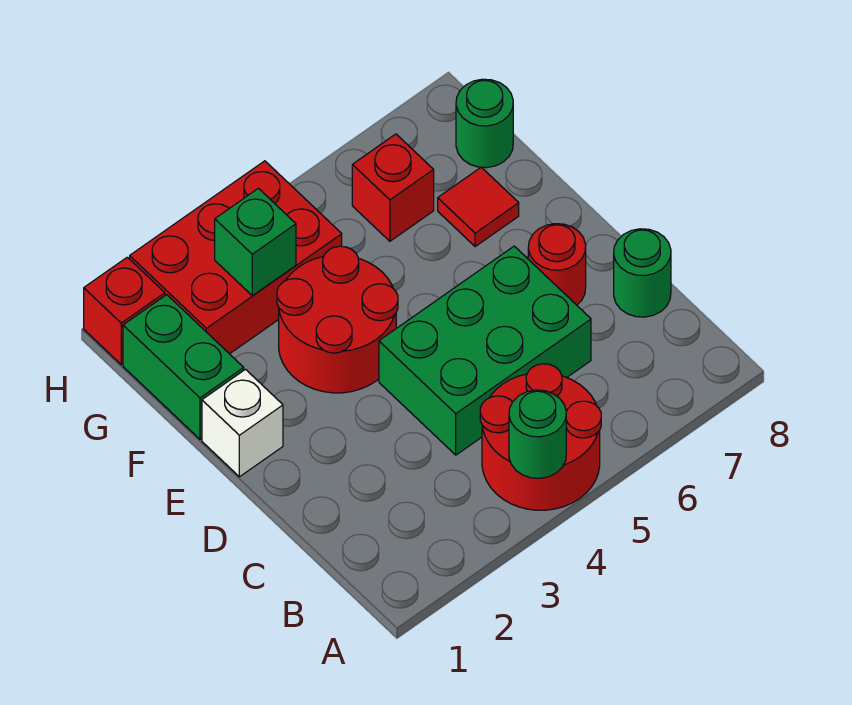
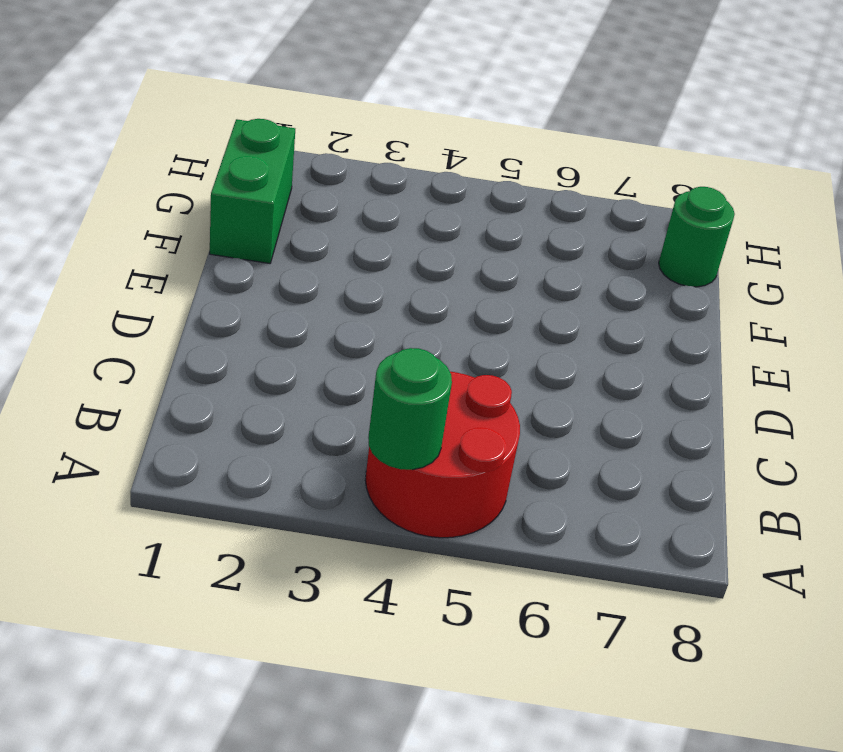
none -> green brick C4:D6 level 1
none -> green round brick C8 level 1
none -> red round brick D7 level 1

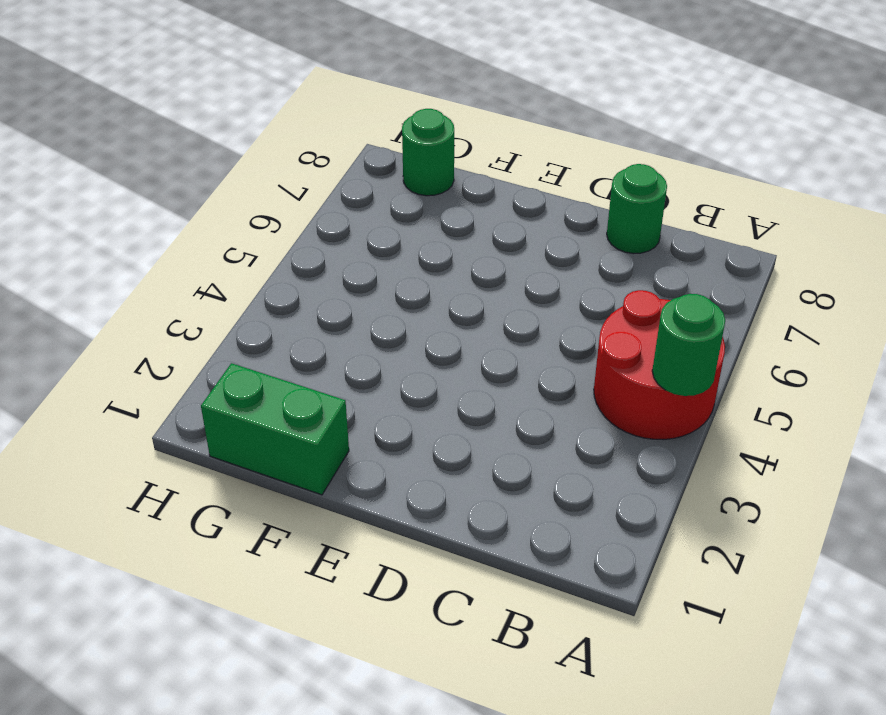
none -> green brick C4:D6 level 1
none -> red round brick D7 level 1
none -> white brick E1 level 1

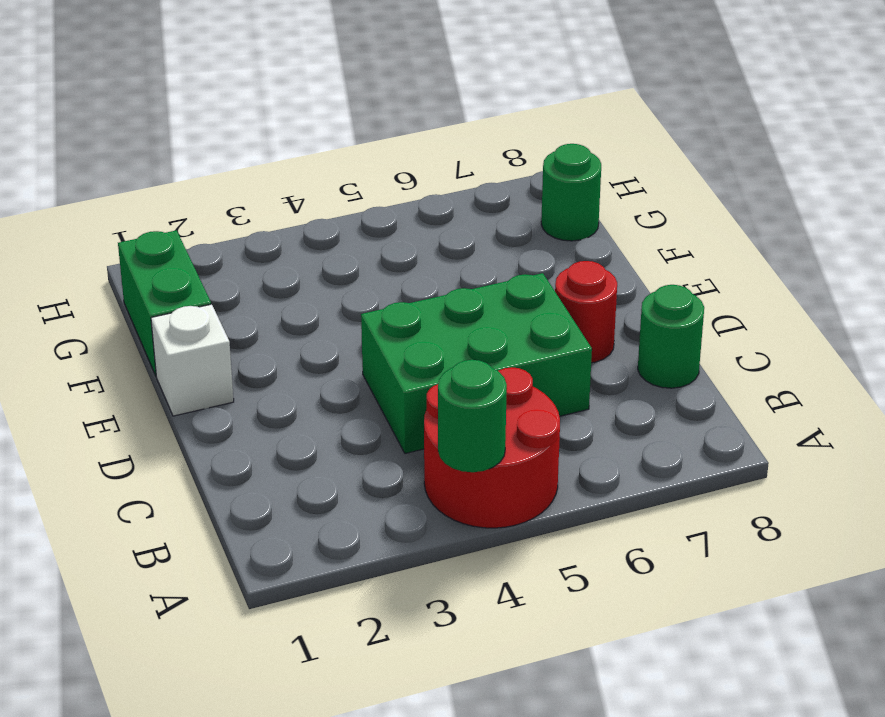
none -> red round brick E3:F4 level 1
none -> red tile F7 level 1
none -> red brick G2:H4 level 1

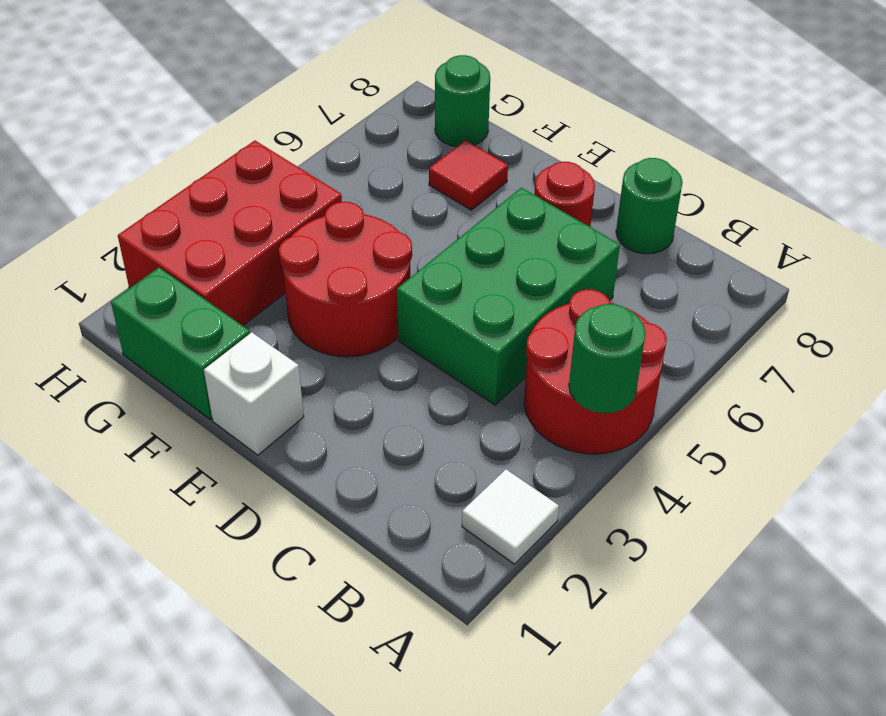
white tile A2 level 1 -> none
none -> red brick G6 level 1
none -> red brick H1 level 1
none -> green brick G3 level 2

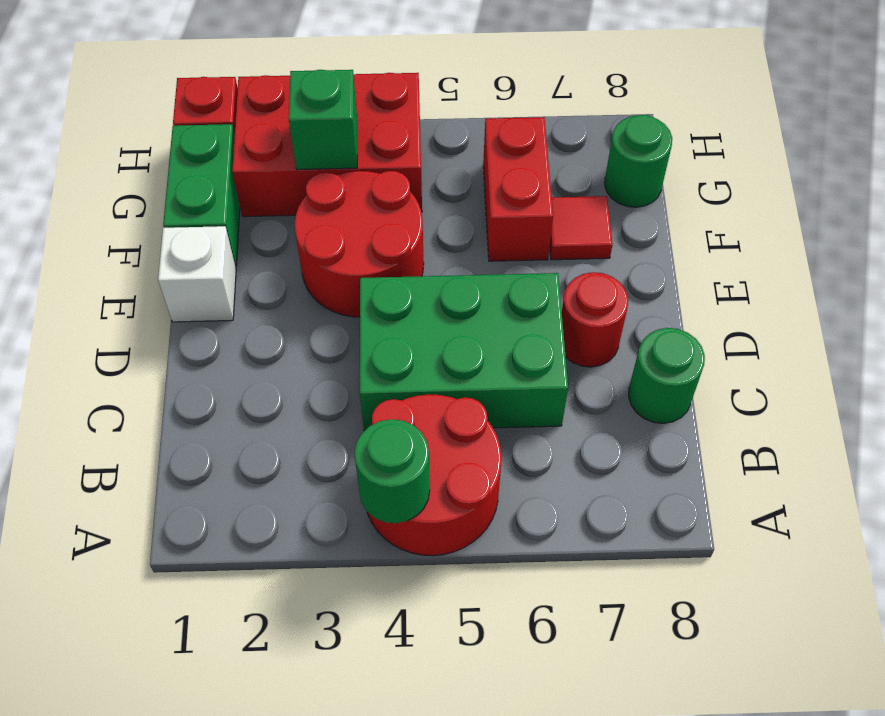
red brick F6:G6 level 1 -> red brick G6 level 1

